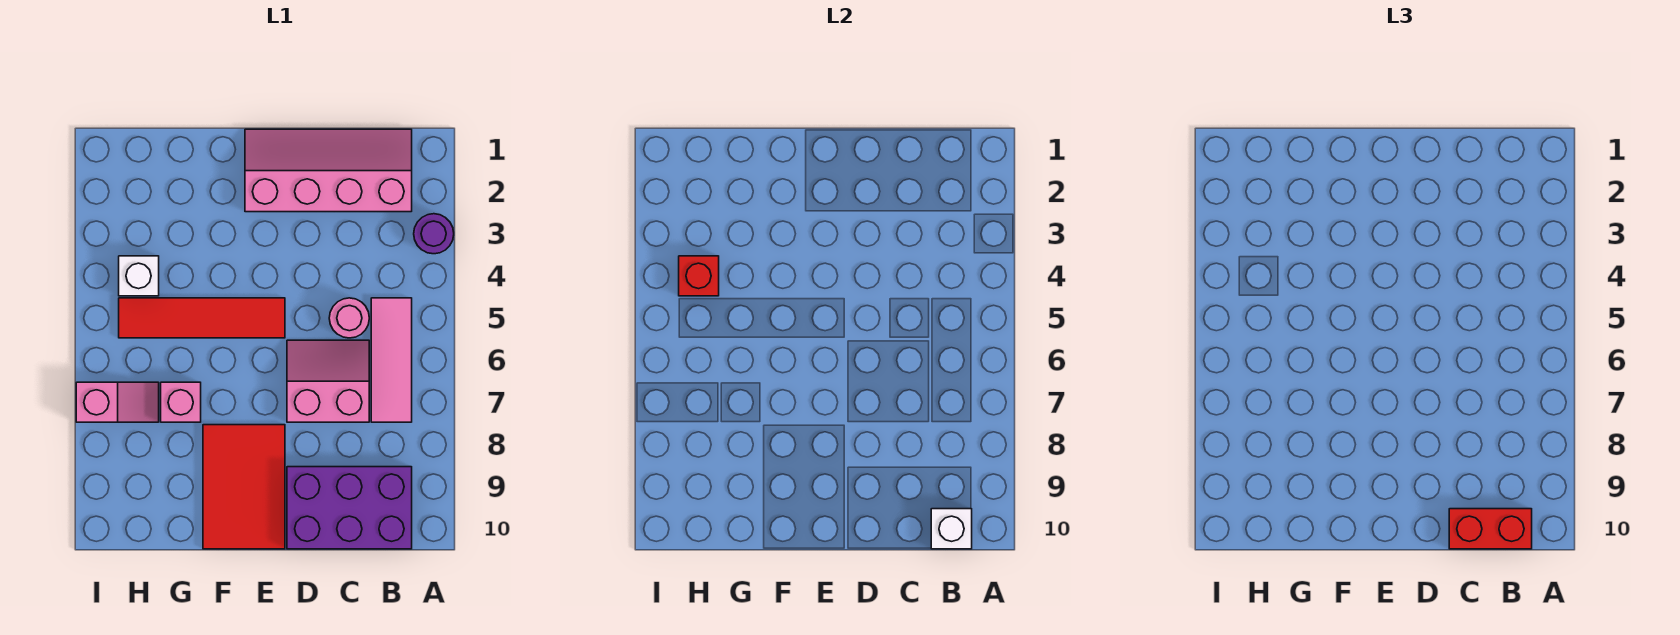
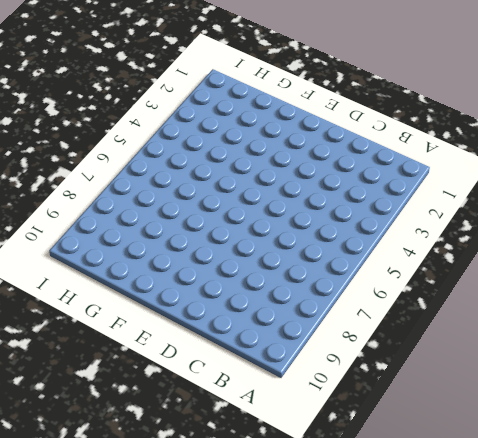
none -> purple round brick A3 level 1
none -> pink slope B1:E2 level 1 top 2
none -> pink tile B5:B7 level 1

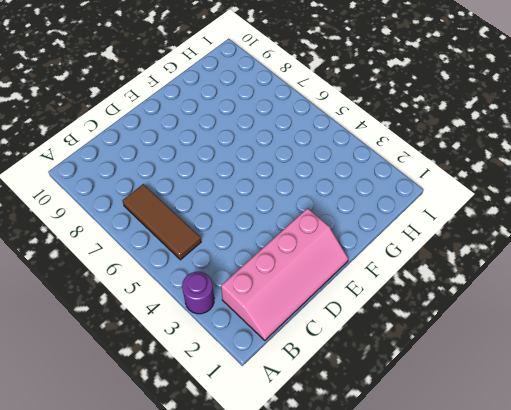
brown tile B5:B7 level 1 -> pink tile B5:B7 level 1
none -> purple brick B9:D10 level 1
none -> pink round brick C5 level 1
none -> pink slope C6:D7 level 1 top 7

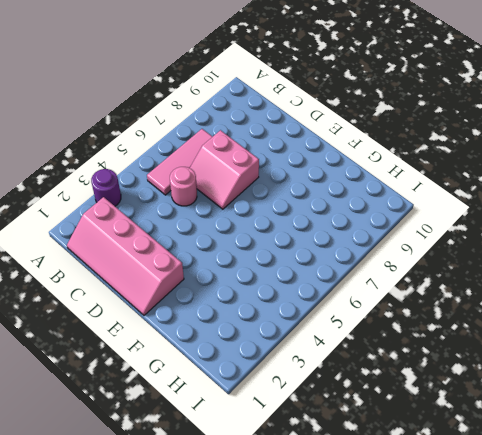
none -> purple brick B9:D10 level 1
none -> red tile E5:H5 level 1
none -> red tile E8:F10 level 1

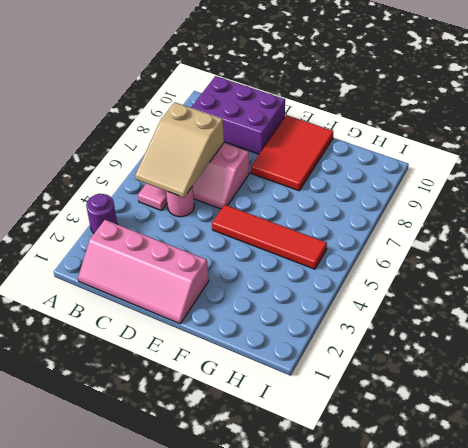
tan slope B5:C7 level 2 top 7 -> none
none -> pink brick G7 level 1
none -> white brick H4 level 1
none -> pink slope H7:I7 level 1 top I

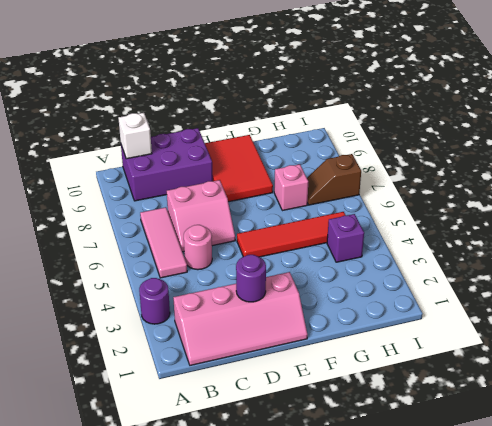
purple round brick D2 level 2 -> none
purple brick H4 level 1 -> white brick H4 level 1
brown slope H7:I7 level 1 top I -> pink slope H7:I7 level 1 top I
none -> red brick H4 level 2
none -> red brick B10:C10 level 3

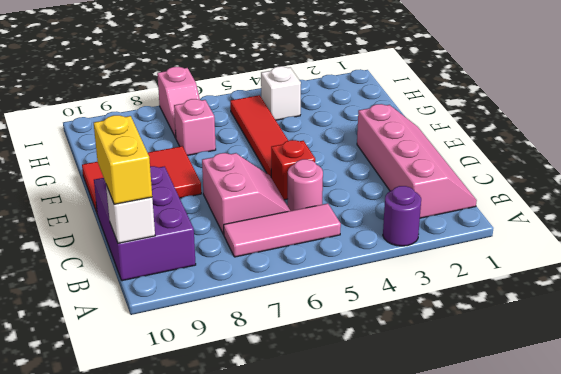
yellow brick B10:C10 level 3 -> red brick B10:C10 level 3
red brick D5 level 1 -> red brick H4 level 2

